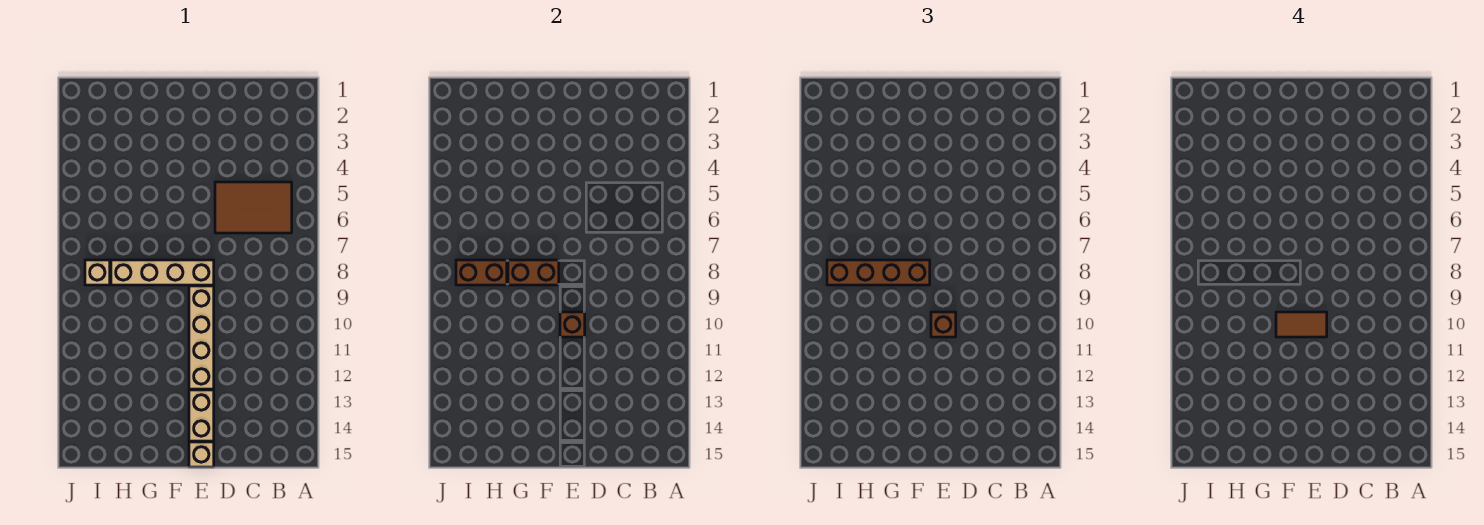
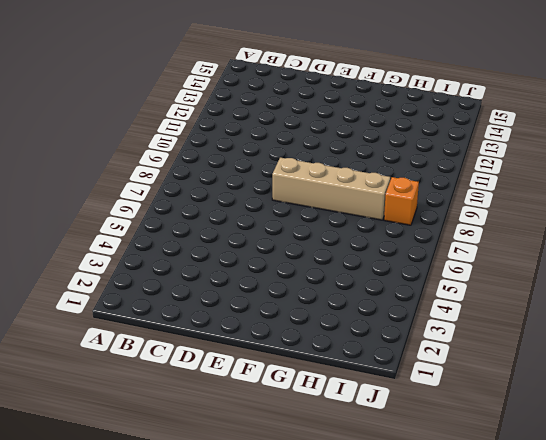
orange brick I8 level 1 -> tan brick I8 level 1
none -> brown tile B5:D6 level 1
none -> tan brick E9:E12 level 1
none -> tan brick E13:E14 level 1

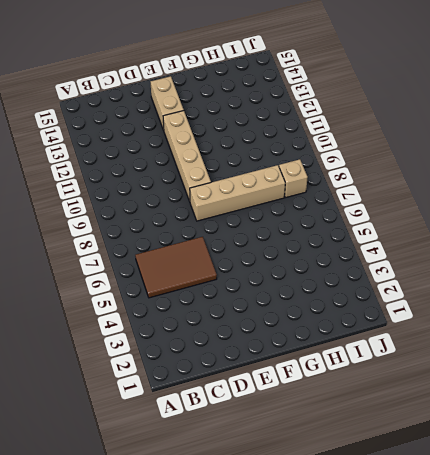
none -> tan brick E15 level 1
none -> brown brick E10 level 2
none -> brown brick F8:G8 level 2

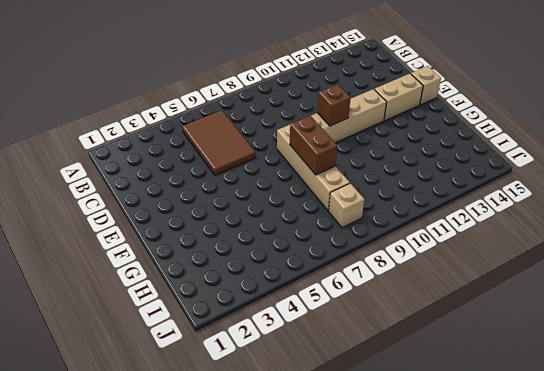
none -> brown brick H8:I8 level 2
none -> brown brick E10 level 3
none -> brown brick F8:I8 level 3

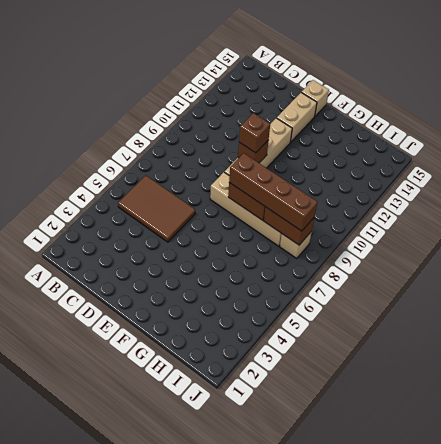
none -> brown tile E10:F10 level 4

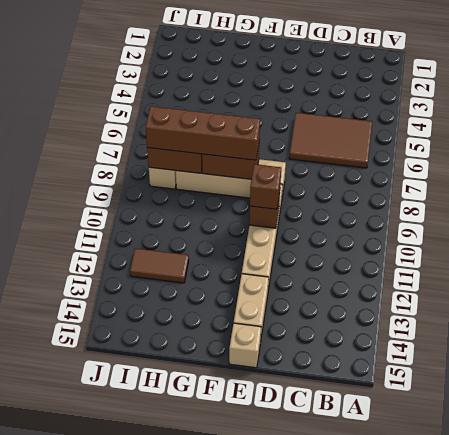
brown tile H12:I12 level 1 -> brown tile E10:F10 level 4

